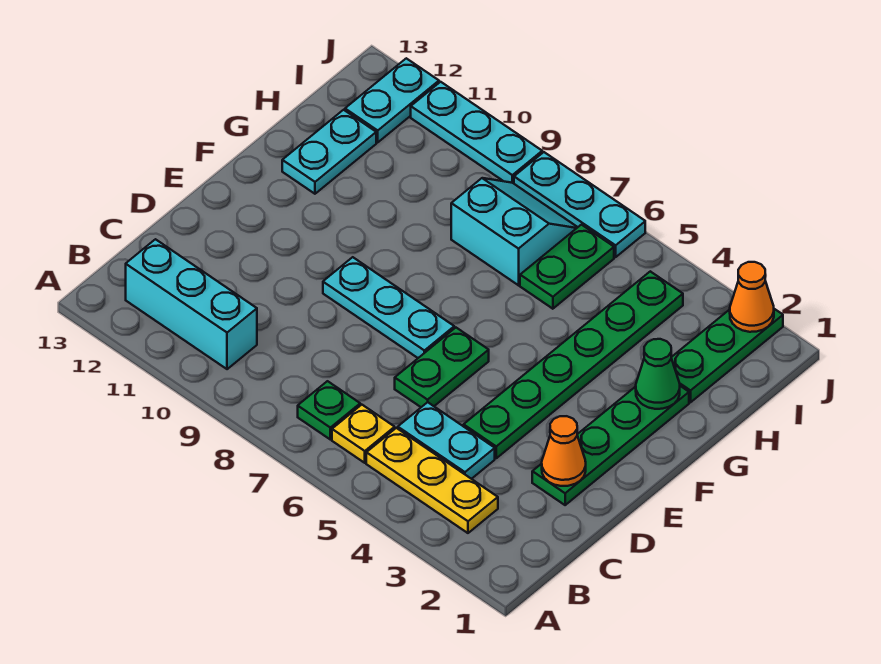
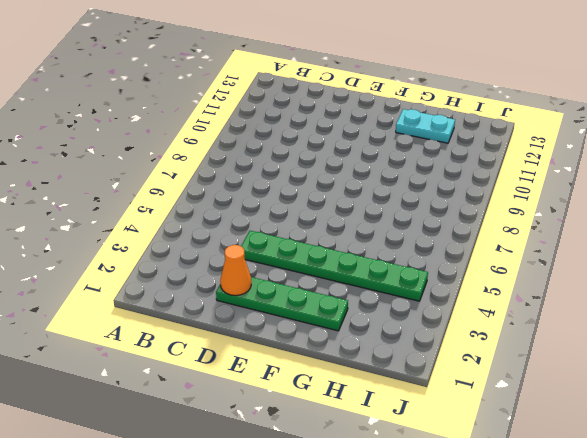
none -> yellow plate B3:B5 level 1
none -> yellow plate B6 level 1
none -> green plate B7 level 1

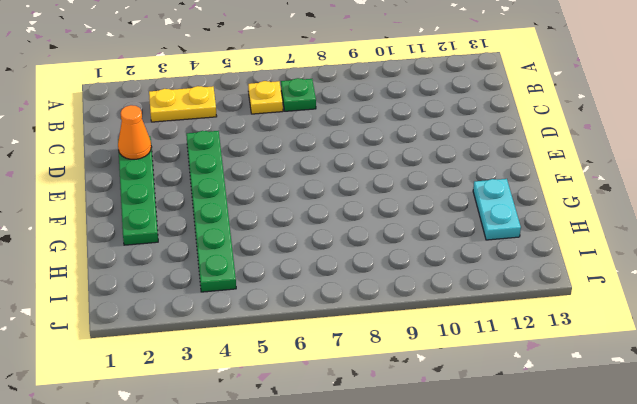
yellow plate B3:B4 level 1 -> yellow plate B3:B5 level 1
none -> cyan brick B10:B12 level 1
none -> cyan plate C4:C5 level 1
none -> green plate D6:E6 level 1

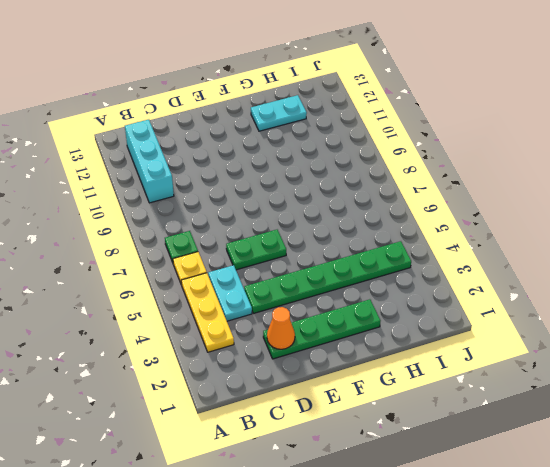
none -> cyan plate E7:E9 level 1
none -> green plate H2:J2 level 1
none -> green plate H6:I6 level 1

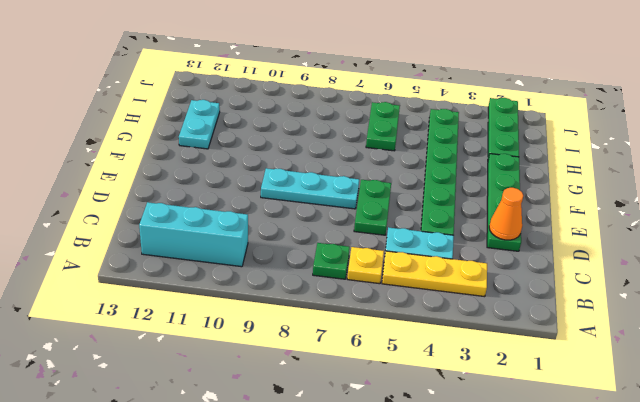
none -> cyan slope H7:I8 level 1 top H
none -> cyan plate I12:J12 level 1
none -> cyan plate J6:J8 level 1

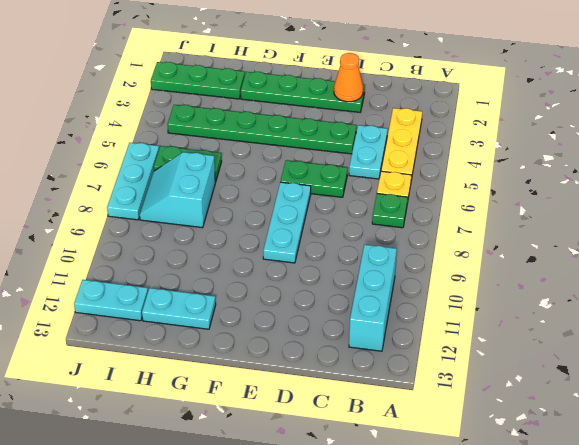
none -> cyan plate J9:J11 level 1
none -> green cone G2 level 2
none -> orange cone J2 level 2

